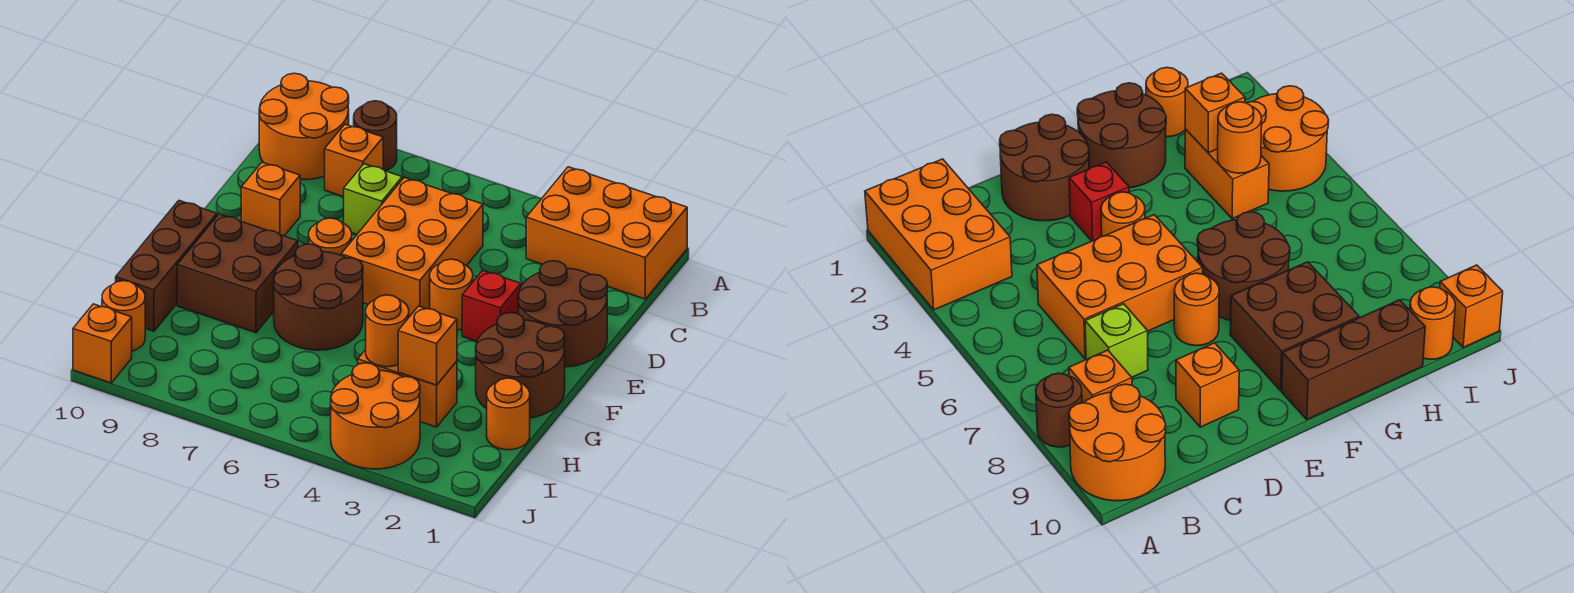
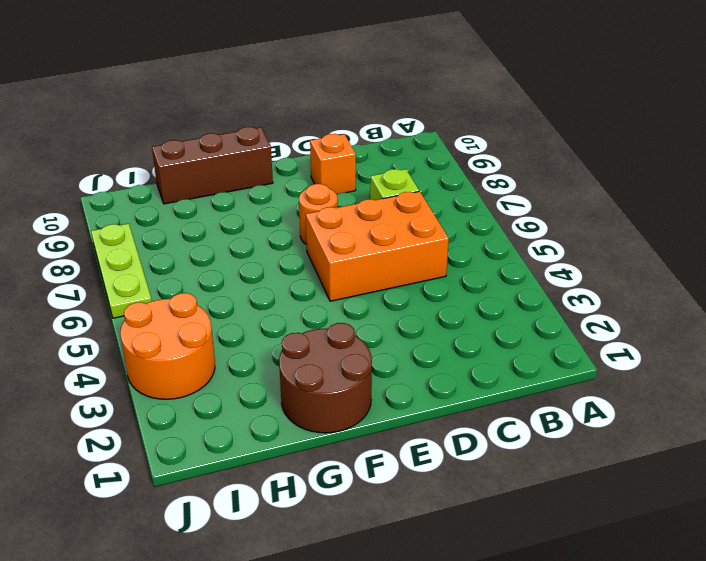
lime plate J6:J8 level 1 -> none
none -> orange brick A1:B3 level 1
none -> brown round brick A8 level 1
none -> orange round brick A9:B10 level 1

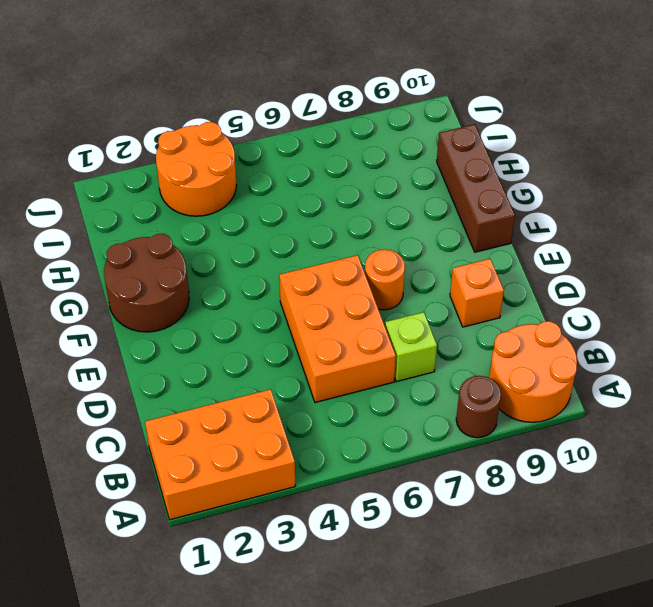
none -> orange brick B8 level 1
none -> brown round brick D1:E2 level 1
none -> red brick E3 level 1

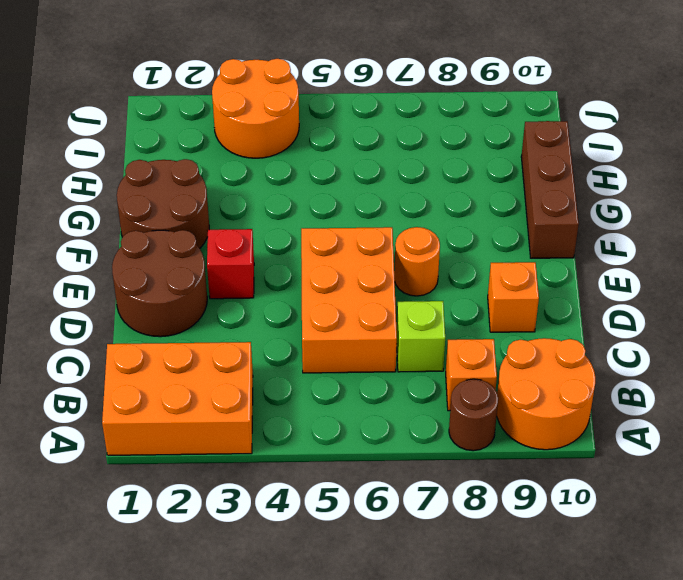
none -> orange round brick E4 level 1
none -> brown round brick F6:G7 level 1
none -> brown brick F8:G9 level 1

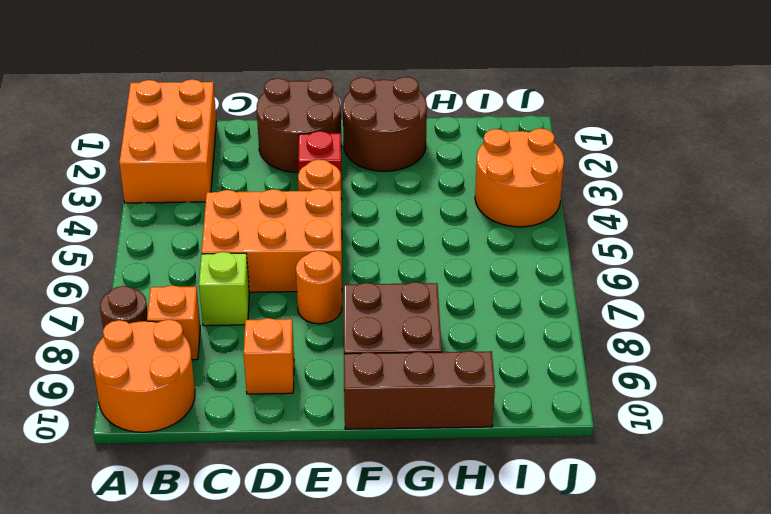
none -> brown round brick F6:G7 level 1
none -> orange round brick H1 level 1
none -> orange brick H3:H4 level 1

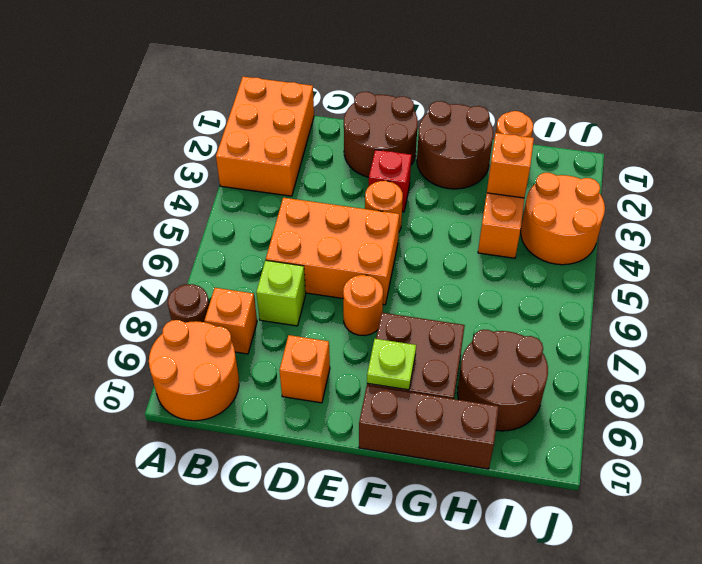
lime plate F9 level 2 -> none
brown round brick H8:I9 level 1 -> brown round brick F6:G7 level 1
none -> orange round brick I10 level 1
none -> orange brick J10 level 1
none -> orange round brick H4 level 2

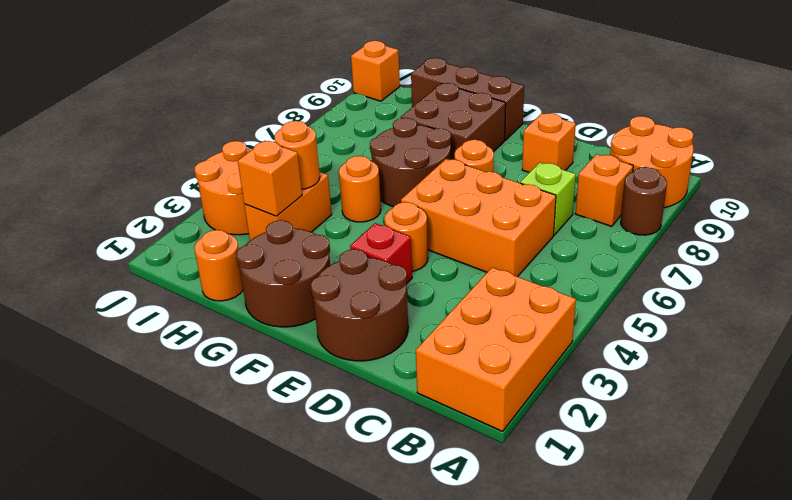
orange round brick G5 level 1 -> orange round brick I10 level 1

